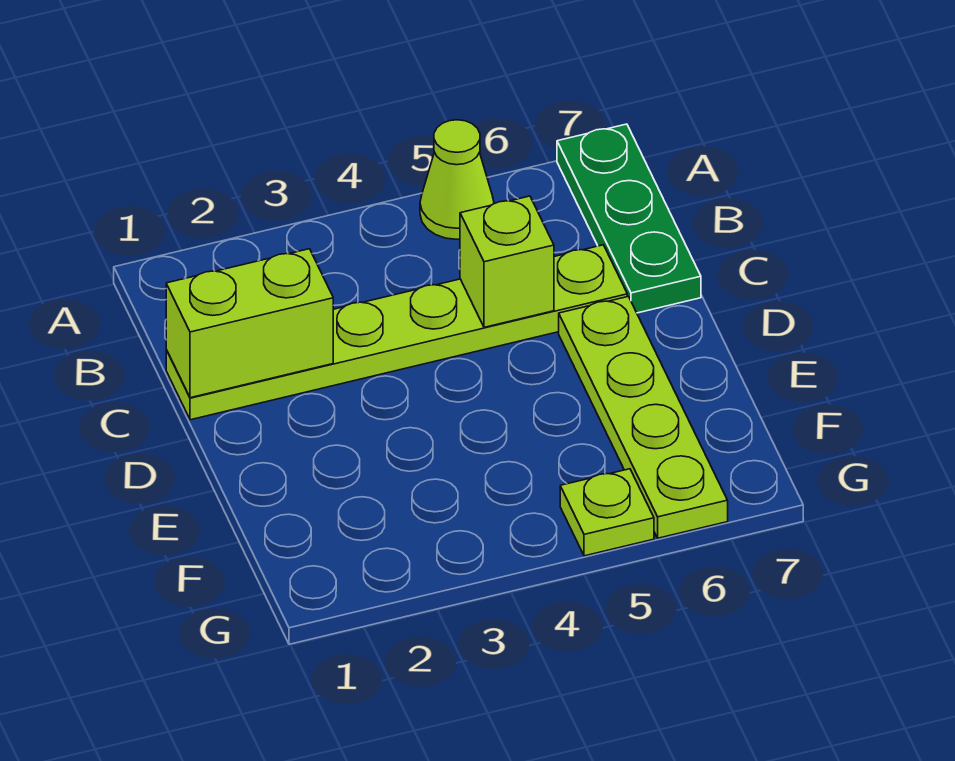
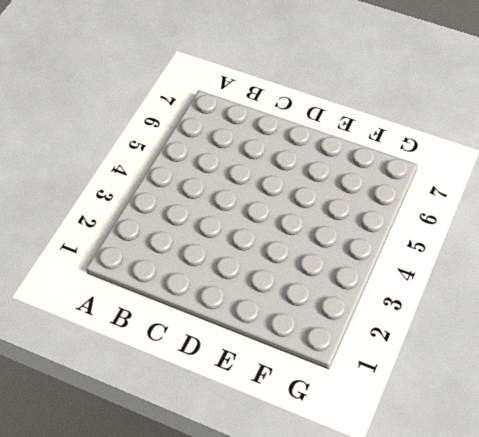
none -> lime cone A5 level 1
none -> green plate A7:C7 level 1

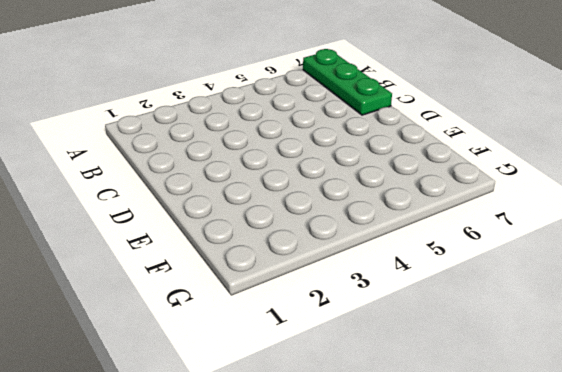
none -> lime cone A5 level 1
none -> lime plate C1:C6 level 1

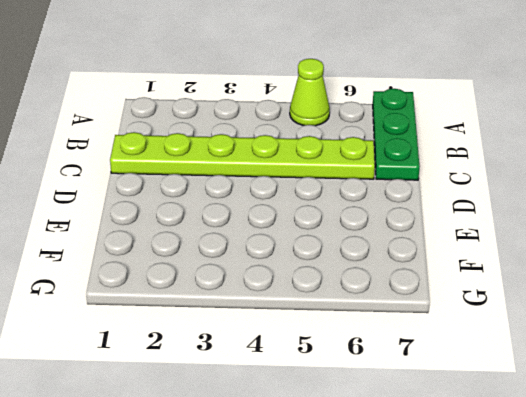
none -> lime plate D6:G6 level 1
none -> lime plate G5 level 1

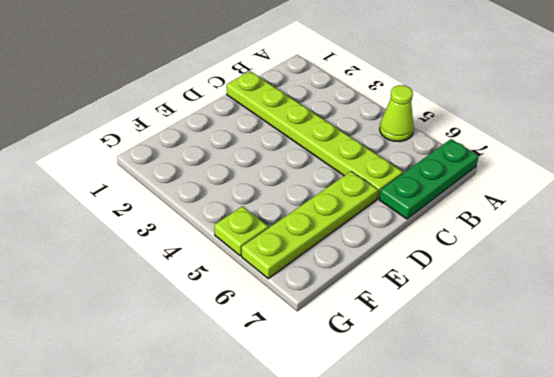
none -> lime brick C1:C2 level 2
none -> lime brick C5 level 2

